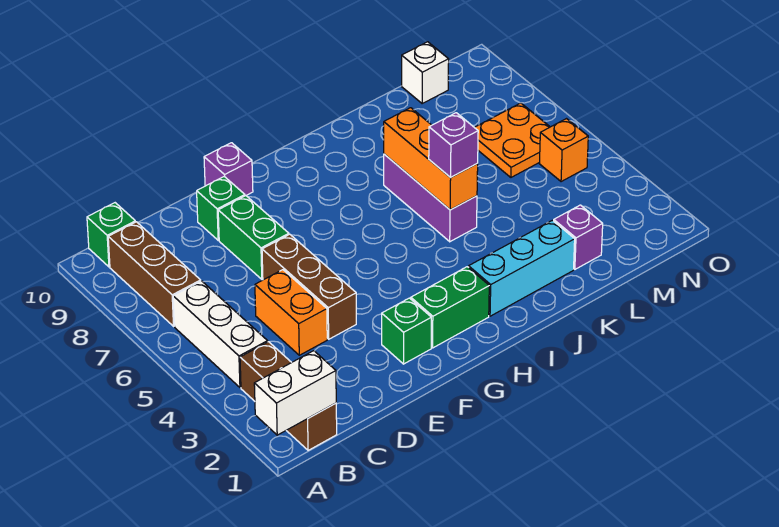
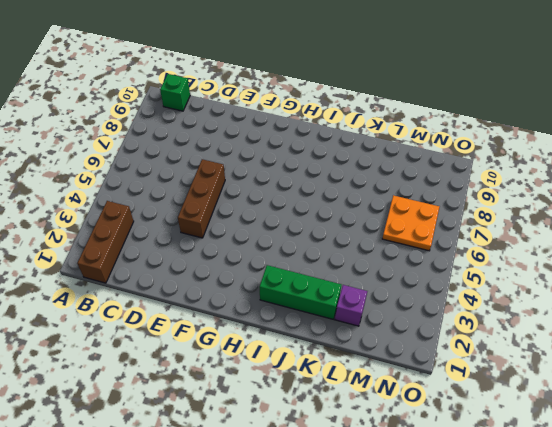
green brick I2:K2 level 1 -> cyan brick I2:K2 level 1
none -> white brick B4:B6 level 1
none -> brown brick B7:B9 level 1
none -> orange brick D4:D5 level 1

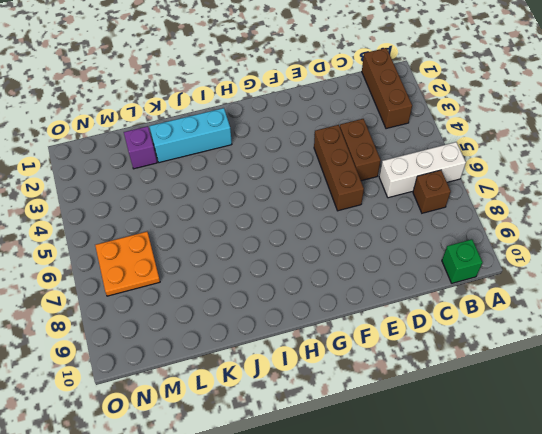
white brick A6:C6 level 1 -> white brick B4:B6 level 1
brown brick B7 level 1 -> brown brick B7:B9 level 1
brown brick D4:D5 level 1 -> orange brick D4:D5 level 1
none -> green brick E7:E8 level 1
none -> green brick E9 level 1
none -> green brick F2 level 1

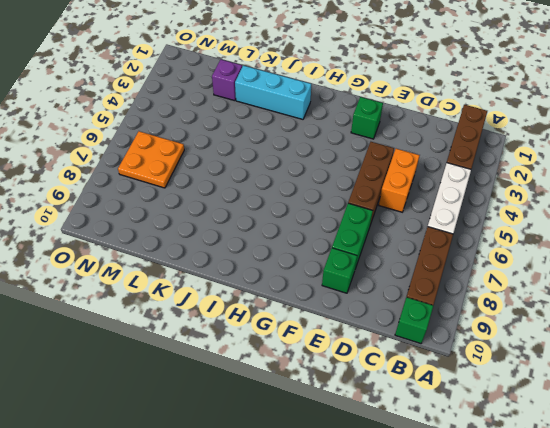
none -> purple brick F10 level 1
none -> green brick G2:H2 level 1
none -> purple brick J5:J7 level 1

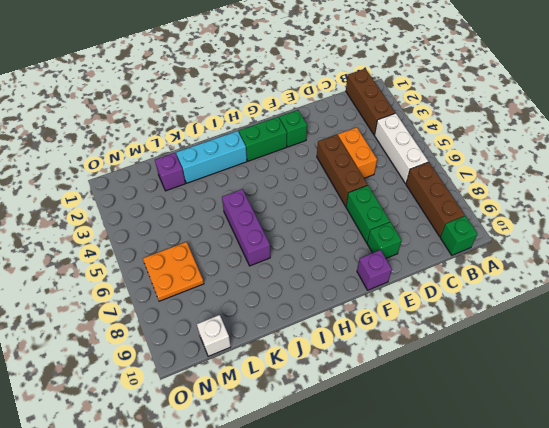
none -> orange brick N5 level 1
none -> white brick A1:B1 level 2
none -> orange brick J5:J7 level 2

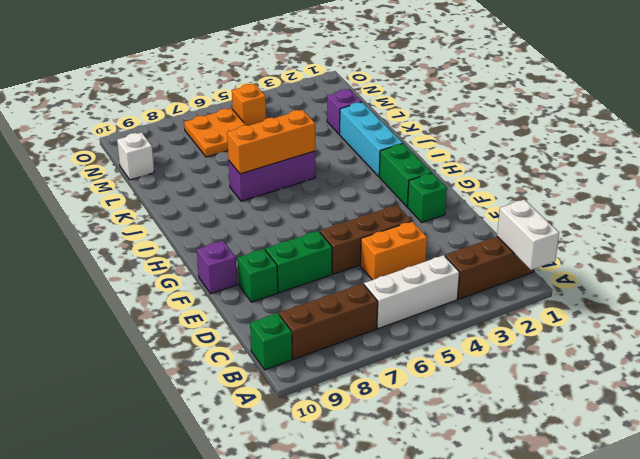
none -> purple brick J5 level 3

